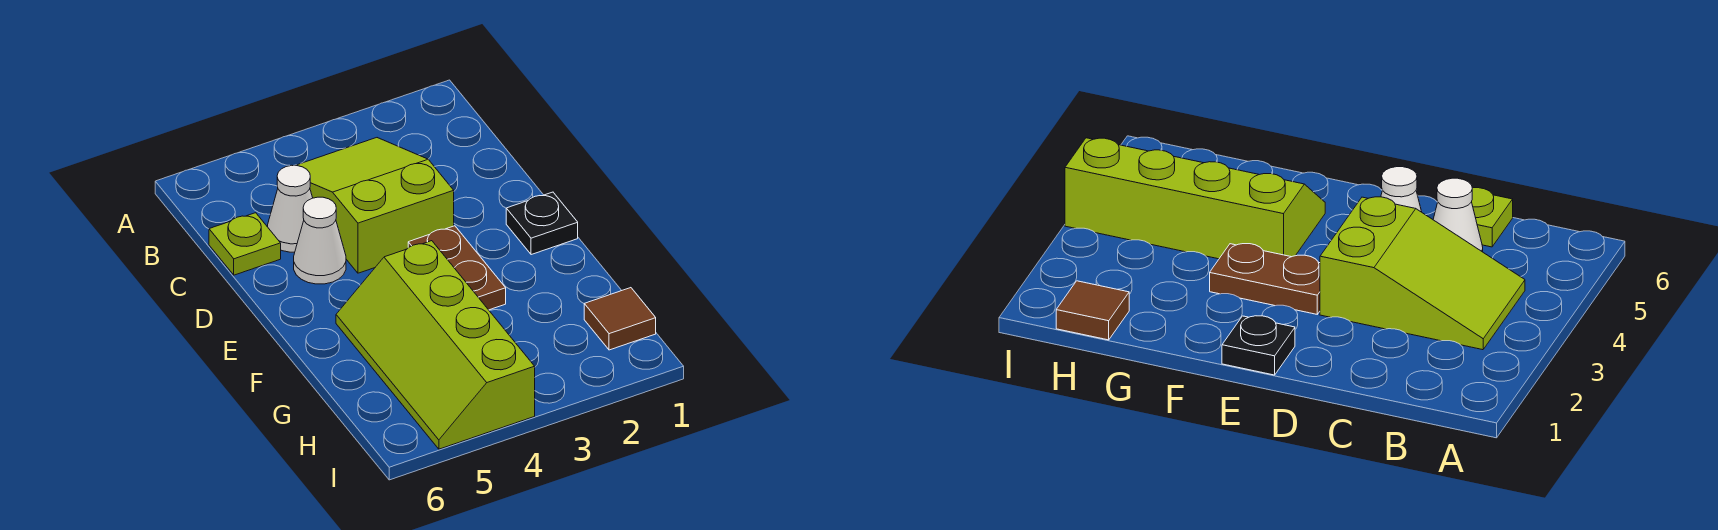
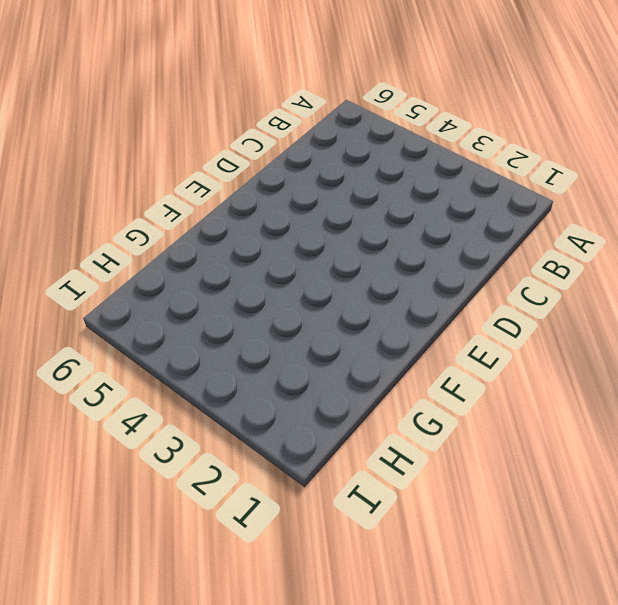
none -> lime slope B3:D4 level 1 top D
none -> white cone C5 level 1

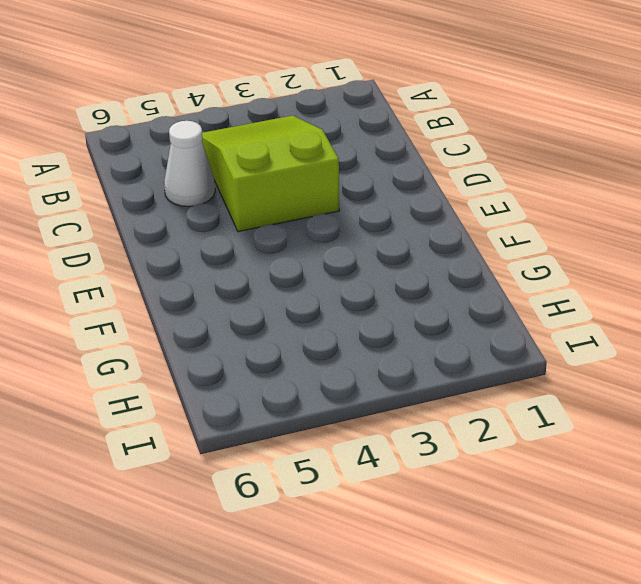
none -> lime plate C6 level 1
none -> white cone D5 level 1

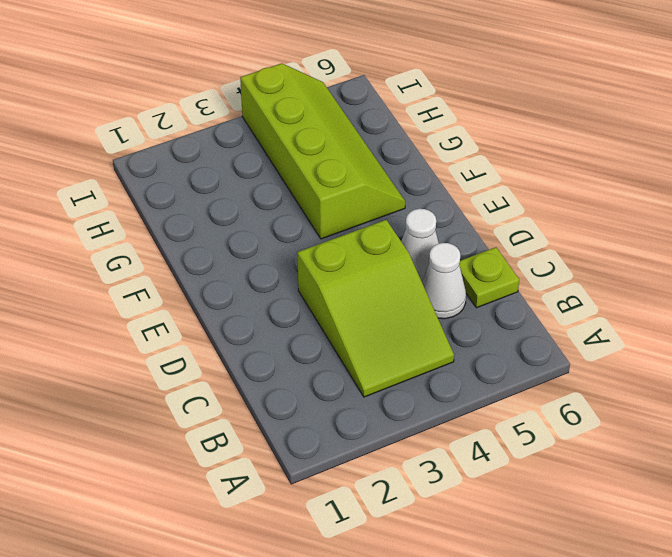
none -> black plate E1 level 1
none -> brown plate E3:F3 level 1

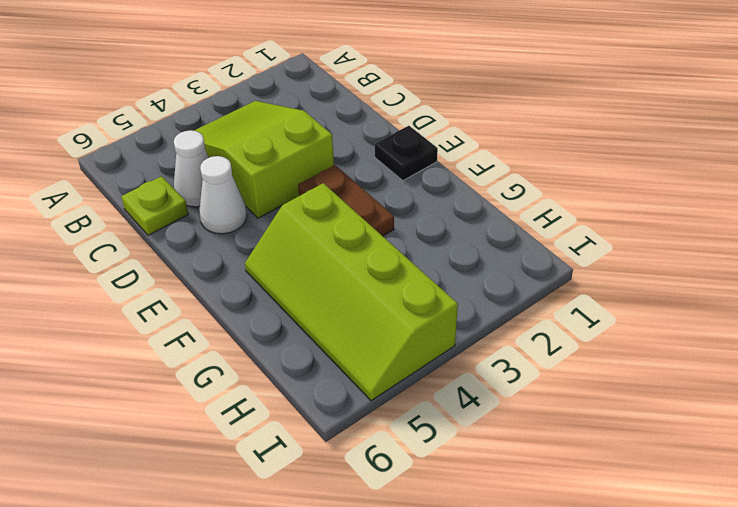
none -> brown tile H1 level 1

